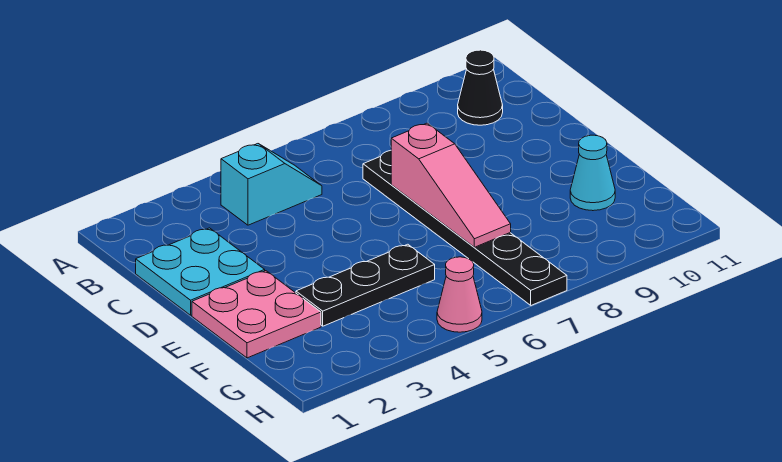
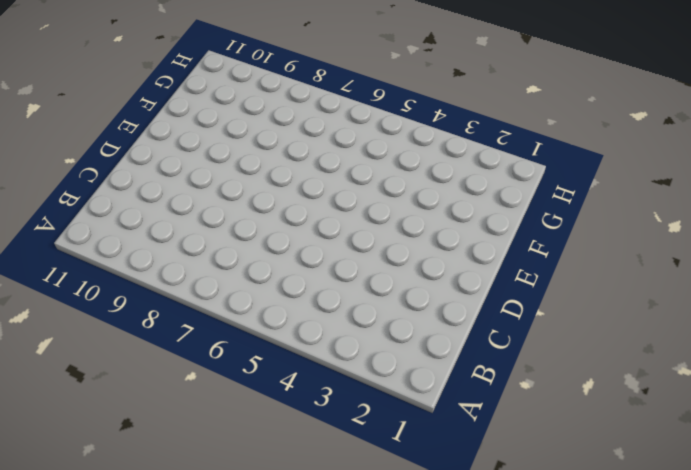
none -> cyan slope B4:B5 level 1 top 4
none -> black cone B10 level 1

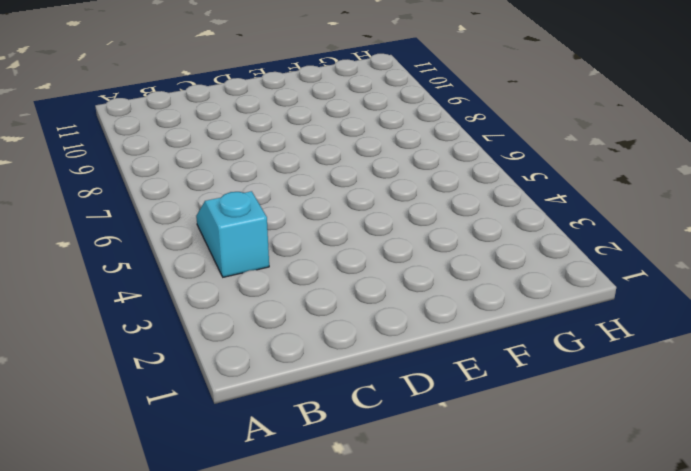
none -> black cone B10 level 1
none -> cyan plate C1:D2 level 1

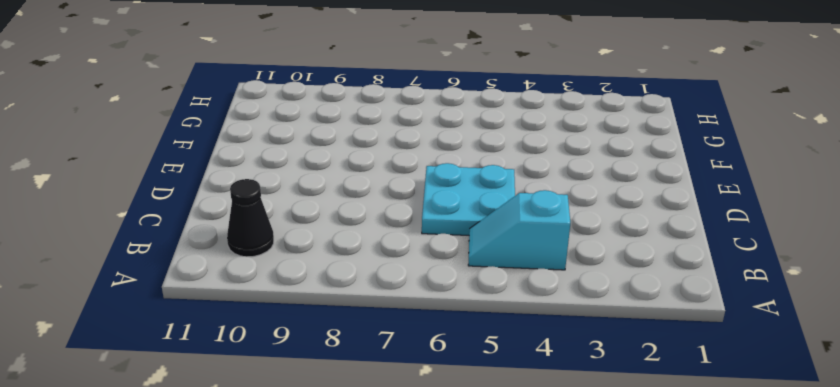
cyan plate C5:D6 level 1 -> cyan plate C1:D2 level 1
none -> black plate C7:H7 level 1
none -> pink plate E1:F2 level 1

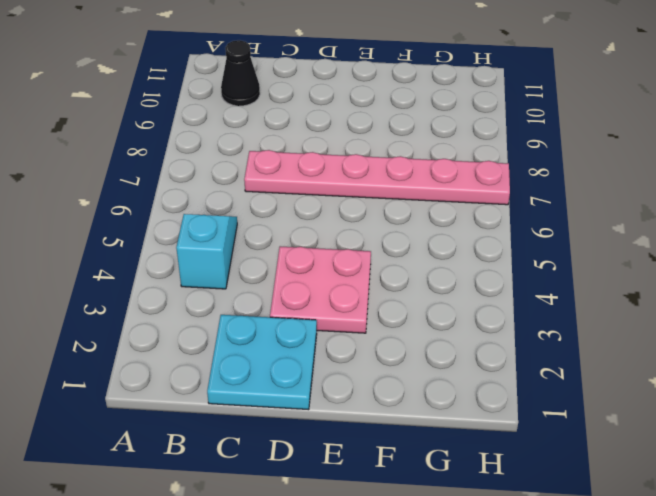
pink plate C7:H7 level 1 -> black plate C7:H7 level 1
pink plate D3:E4 level 1 -> pink plate E1:F2 level 1
none -> black plate F3:F5 level 1
none -> cyan cone F10 level 1

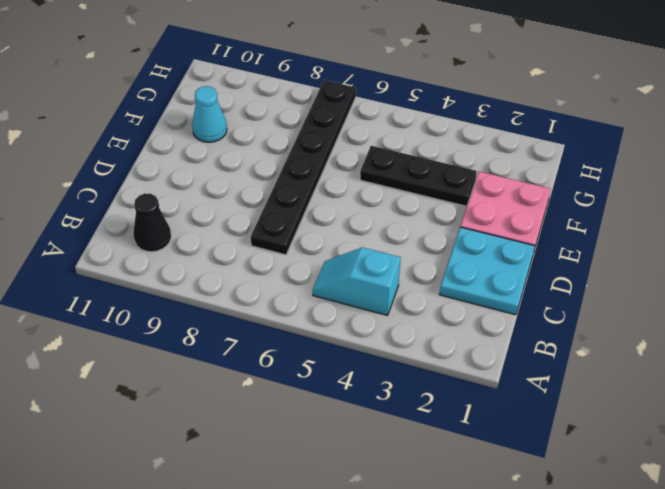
none -> pink cone H5 level 1
none -> pink slope D7:F7 level 2 top D

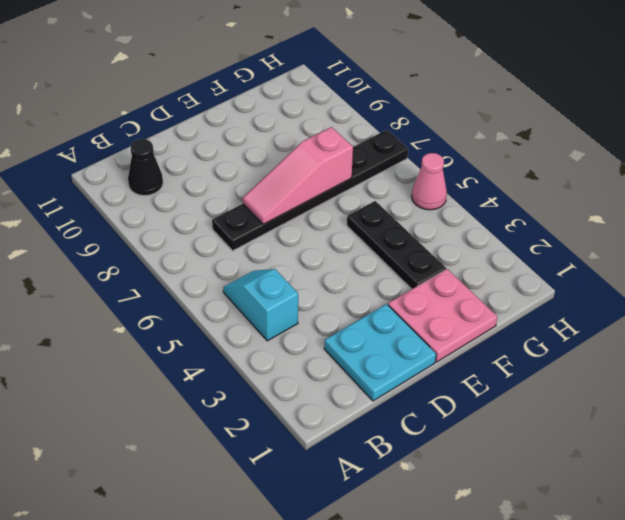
pink slope D7:F7 level 2 top F -> pink slope D7:F7 level 2 top D
none -> cyan cone F10 level 1

